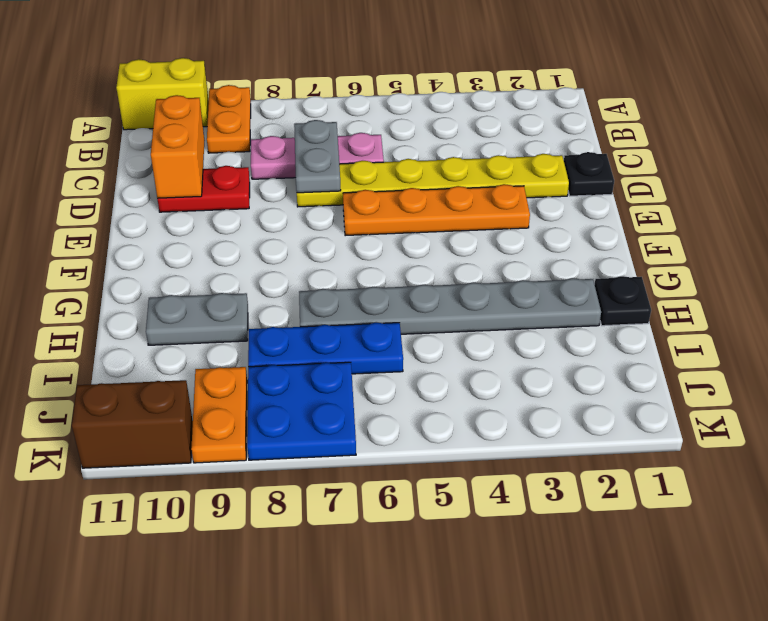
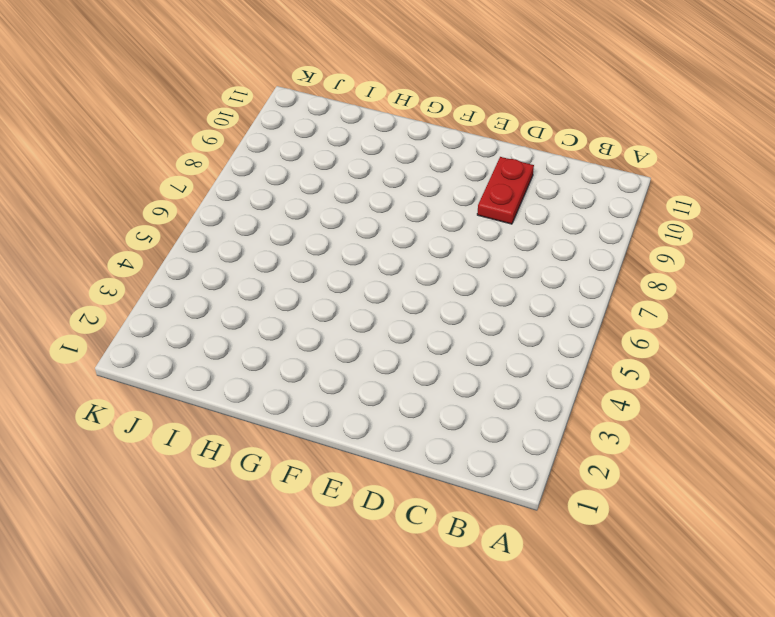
none -> orange plate A9:B9 level 1
none -> yellow brick A10:A11 level 1
none -> pink plate C6:C8 level 1

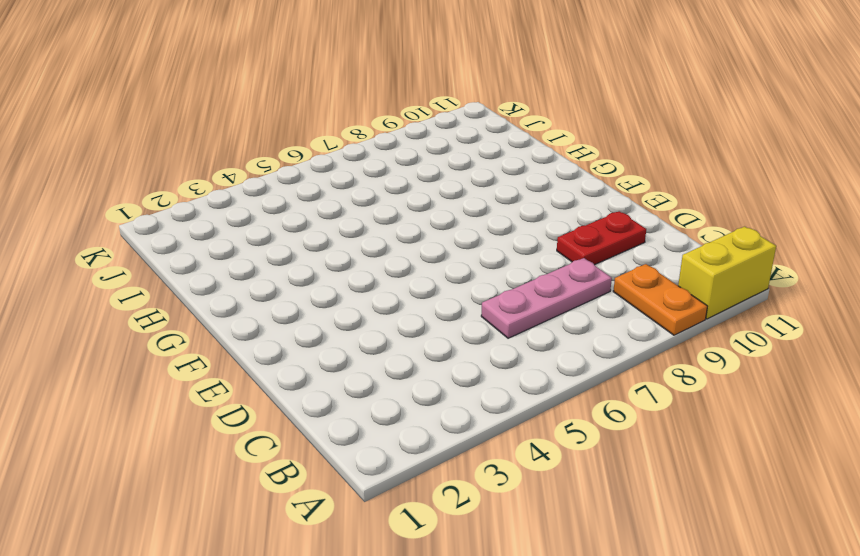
none -> black plate D1 level 1
none -> yellow plate D2:D7 level 1
none -> orange plate E3:E6 level 1

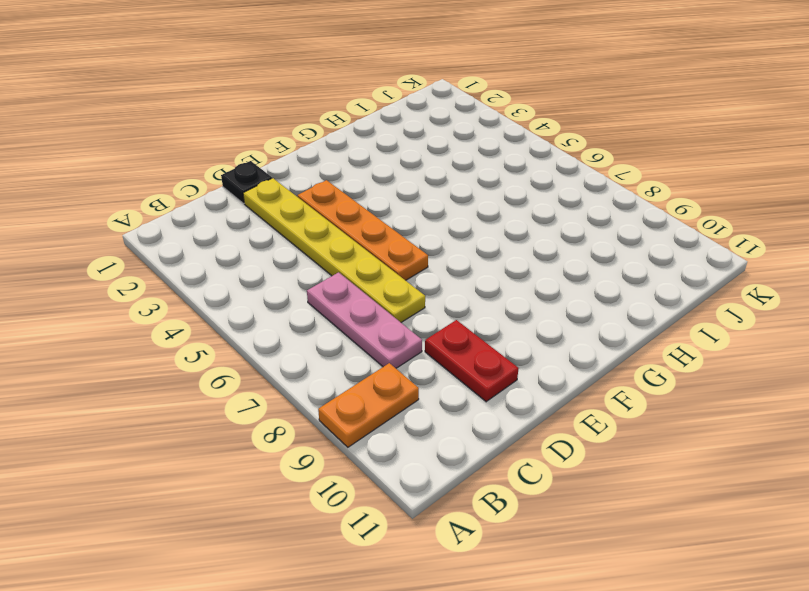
none -> yellow brick A10:A11 level 1
none -> black plate H1 level 1
none -> grey plate H2:H7 level 1

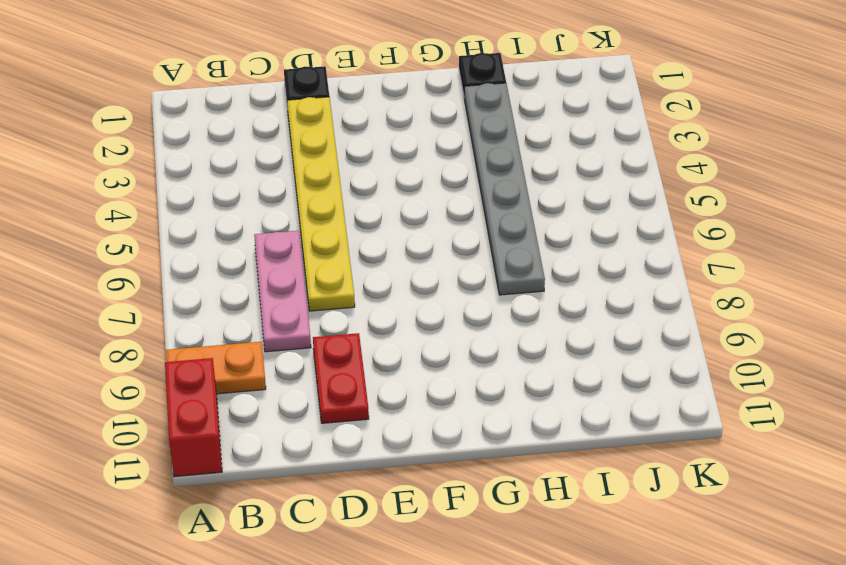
red brick A10:A11 level 1 -> yellow brick A10:A11 level 1
none -> orange plate E3:E6 level 1
none -> grey plate H9:H10 level 1
none -> blue plate I6:I8 level 1

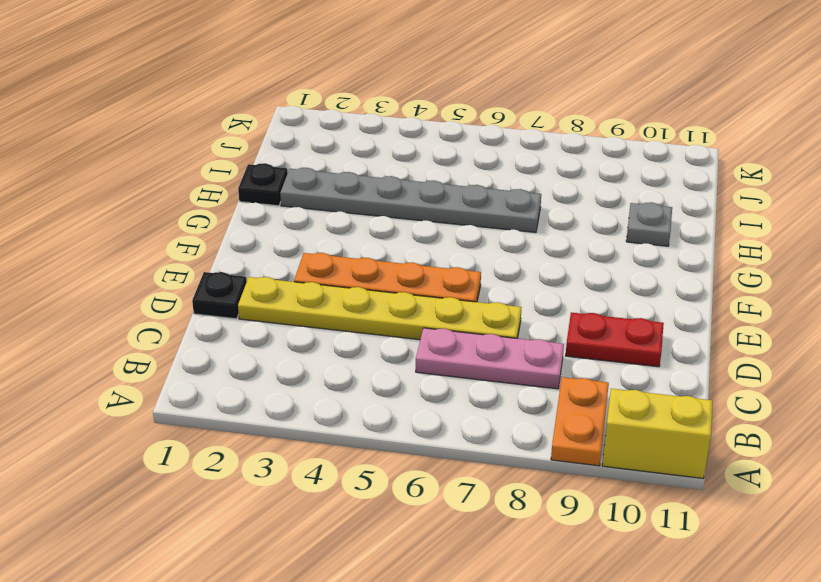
grey plate H10 level 1 -> grey plate H9:H10 level 1
none -> blue plate I6:I8 level 1
none -> blue plate J7:K8 level 1
none -> orange plate J9:K9 level 1

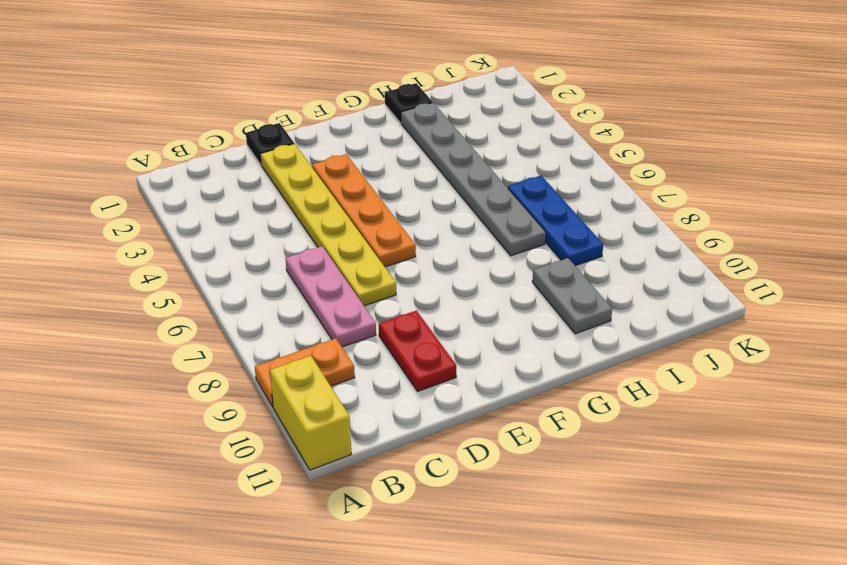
none -> blue plate J7:K8 level 1
none -> orange plate J9:K9 level 1
none -> brown brick K10:K11 level 1

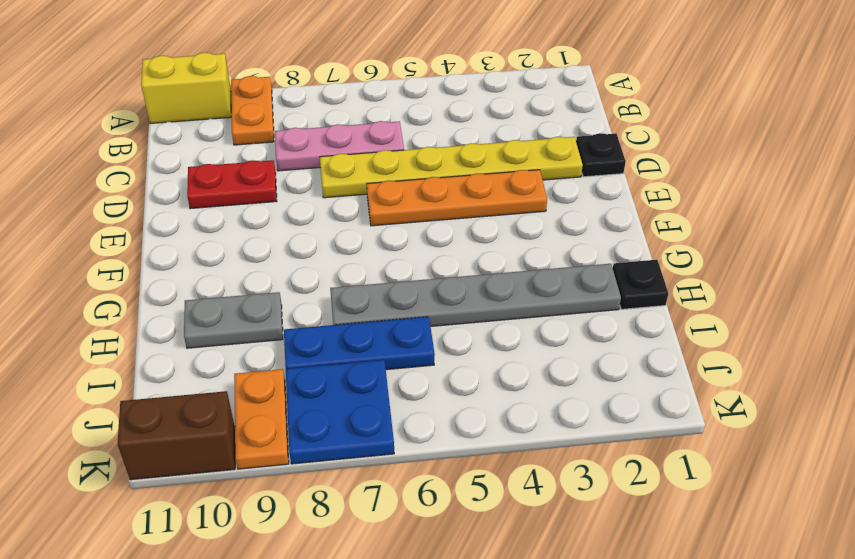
none -> grey plate C7:D7 level 2
none -> orange brick C10:D10 level 2

